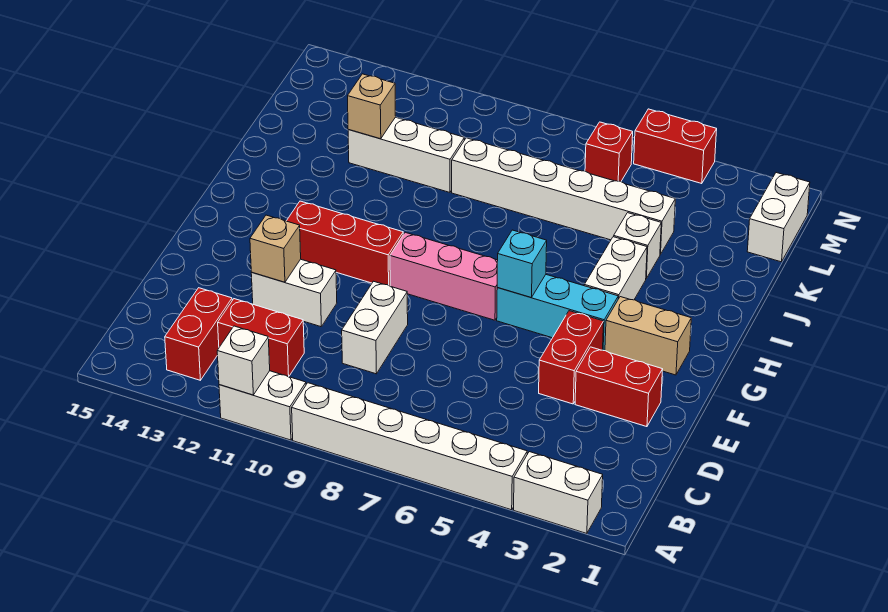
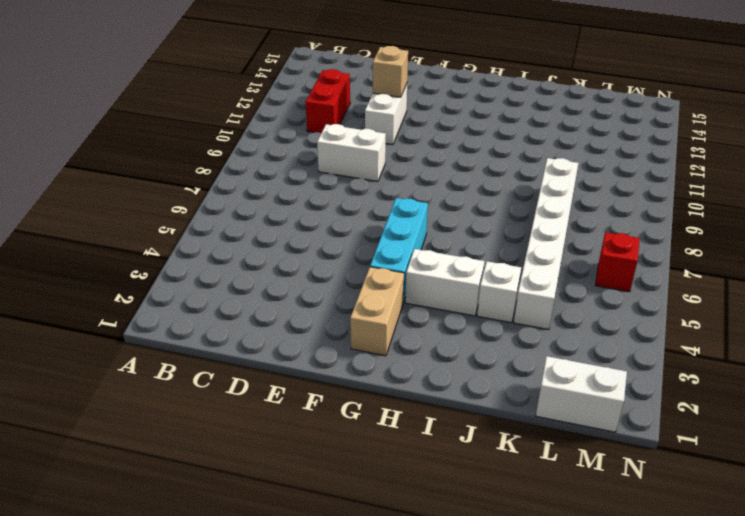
none -> white brick A2:A3 level 1
none -> white brick A4:A9 level 1
none -> white brick A10:A11 level 1

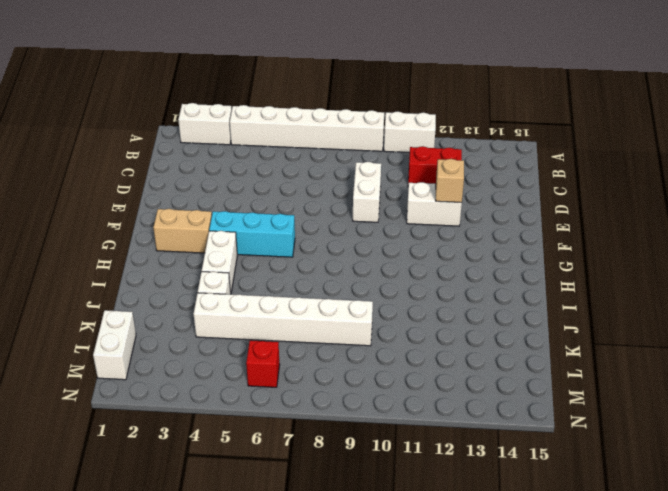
none -> red brick B13:C13 level 1
none -> red brick E2:E3 level 1
none -> red brick E4:F4 level 1

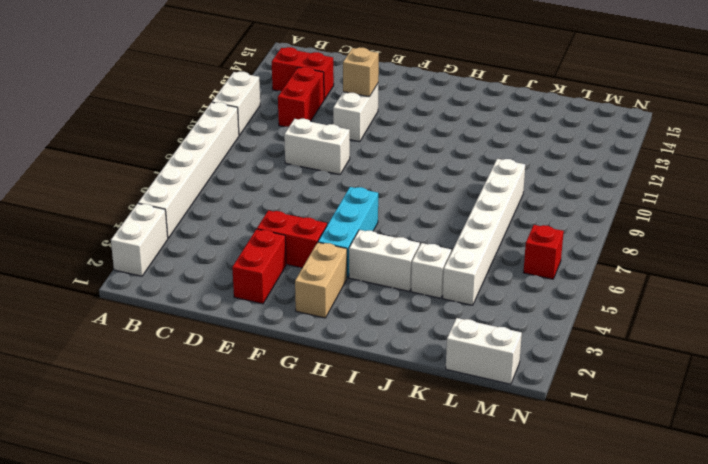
none -> pink brick G7:G9 level 1
none -> red brick G10:G12 level 1
none -> white brick K10:K12 level 1

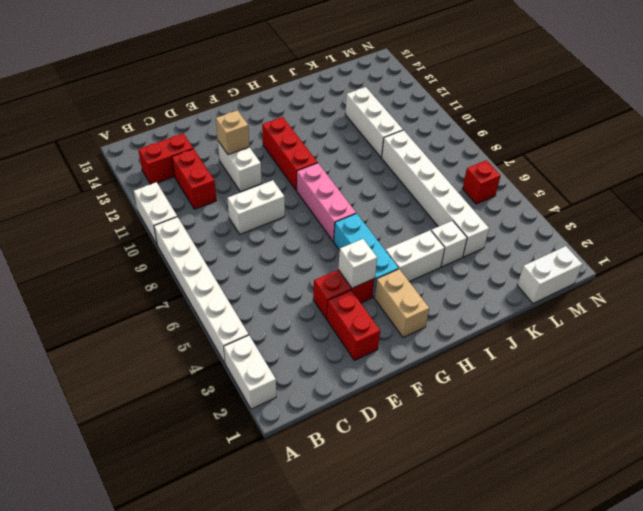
white brick F4 level 2 -> white brick A11 level 2
none -> red brick N4:N5 level 1
none -> cyan brick G6 level 2
none -> tan brick K12 level 2

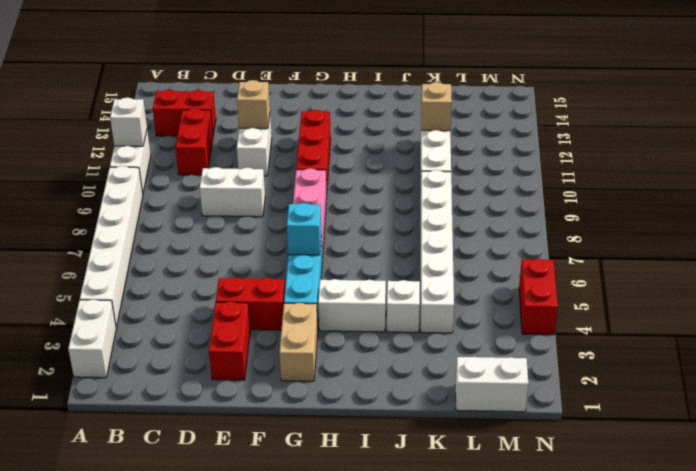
none -> red brick M6 level 1

